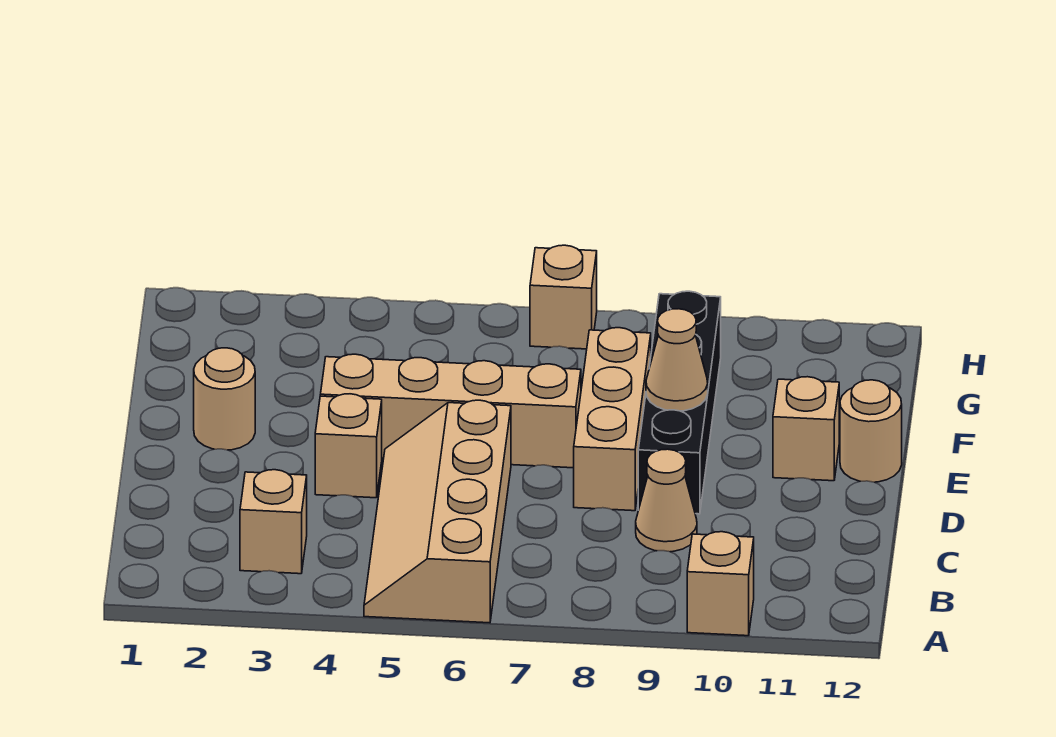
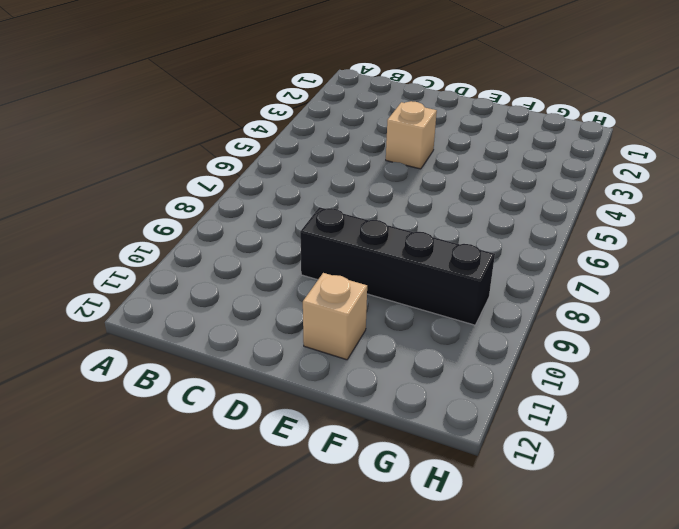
none -> tan slope A5:D6 level 1 top 6
none -> tan brick A10 level 1
none -> tan brick B3 level 1

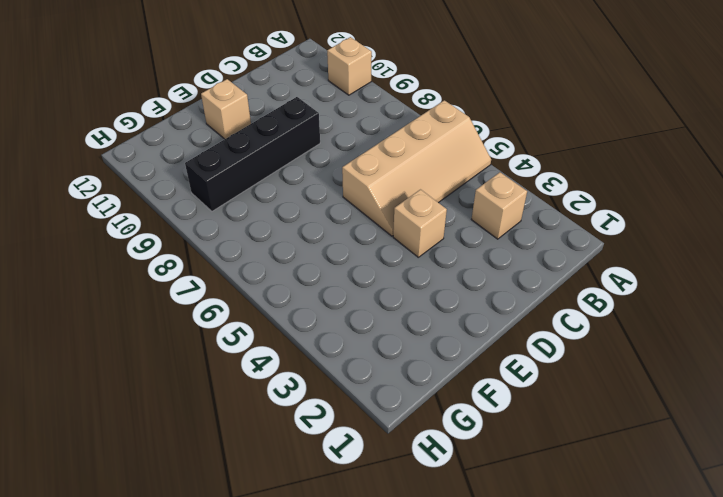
none -> tan cone C9 level 1
none -> tan brick D8:F8 level 1
none -> tan round brick E2 level 1

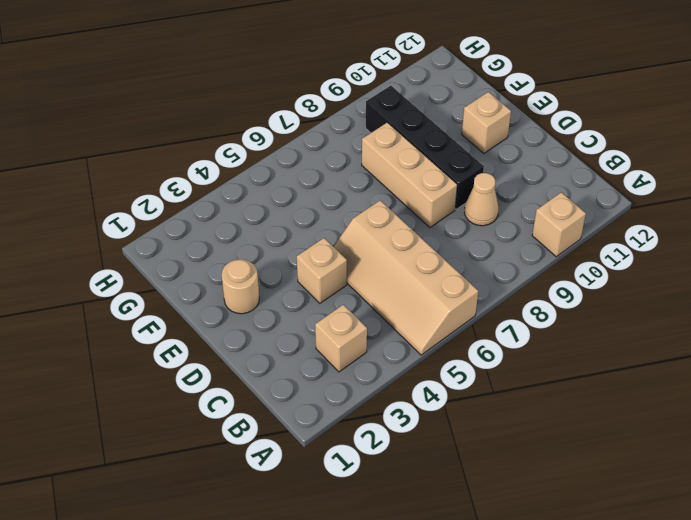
none -> tan brick E4:E7 level 1
none -> tan round brick E12 level 1
none -> tan brick H7 level 1

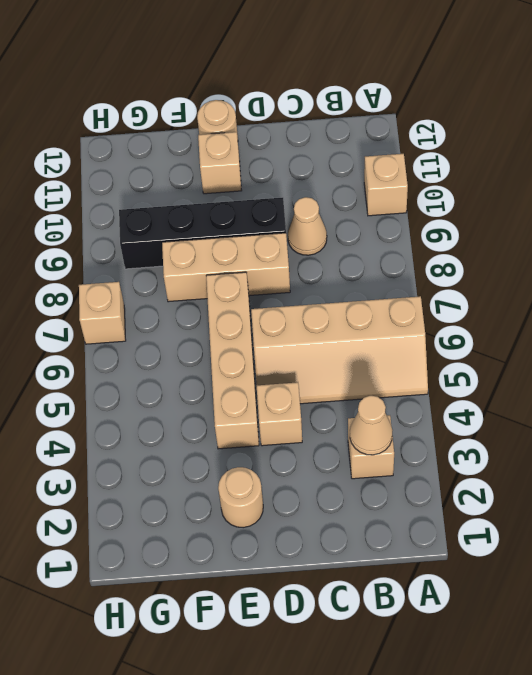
tan cone B3 level 2 -> tan cone E9 level 2

